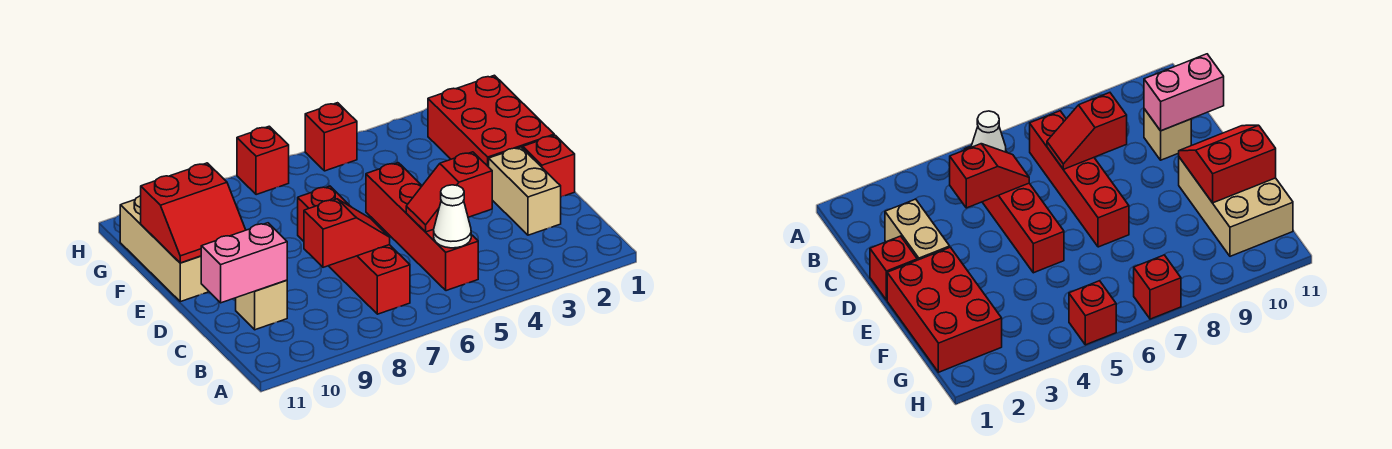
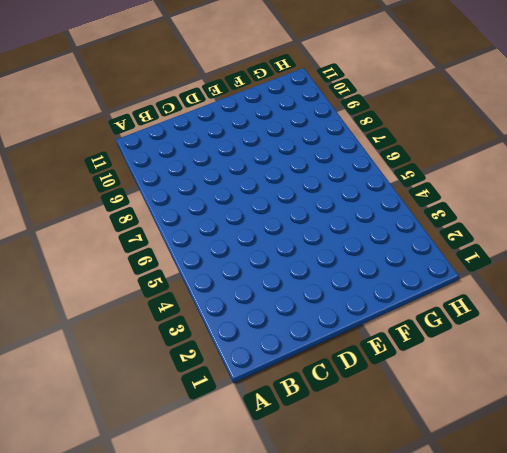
none -> red brick B5:E5 level 1
none -> red brick B7:E7 level 1
none -> tan brick C2:D2 level 1

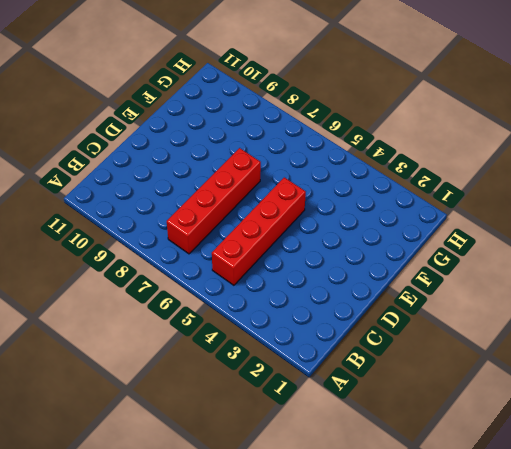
none -> tan brick C2:D2 level 1
none -> tan brick C10 level 1
none -> red brick D1 level 1

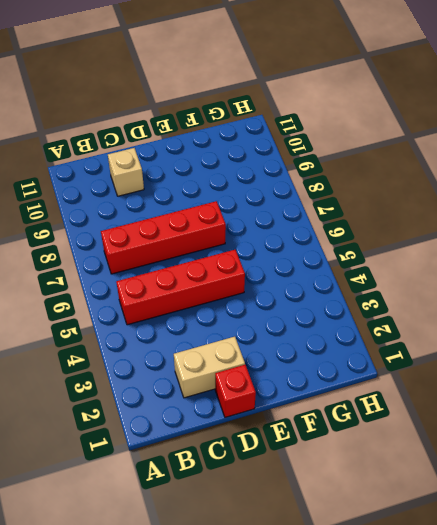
none -> red brick E1:G2 level 1
none -> tan brick E10:G11 level 1
none -> red brick H5 level 1

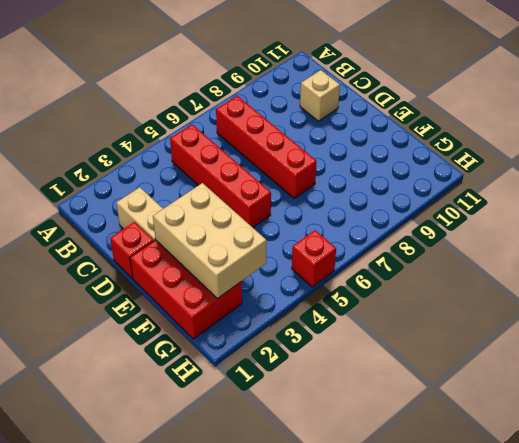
tan brick E2:G3 level 2 -> tan brick E10:G11 level 1
none -> red brick H7 level 1
none -> white cone B5 level 2
none -> red slope C4:C5 level 2 top 4

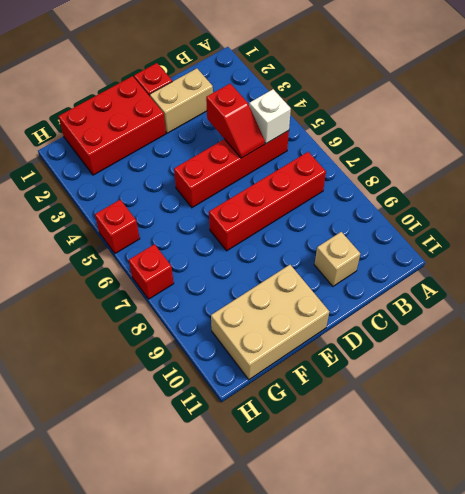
white brick B5 level 2 -> white cone B5 level 2
none -> red slope C7:C8 level 2 top 8
none -> pink brick C10:C11 level 2
none -> red slope E10:F11 level 2 top F

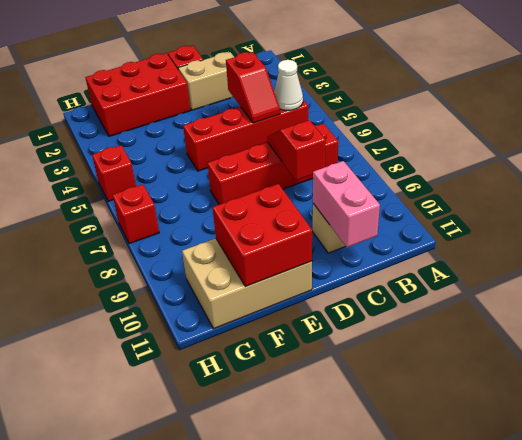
red brick E10:F11 level 2 -> red slope E10:F11 level 2 top F

